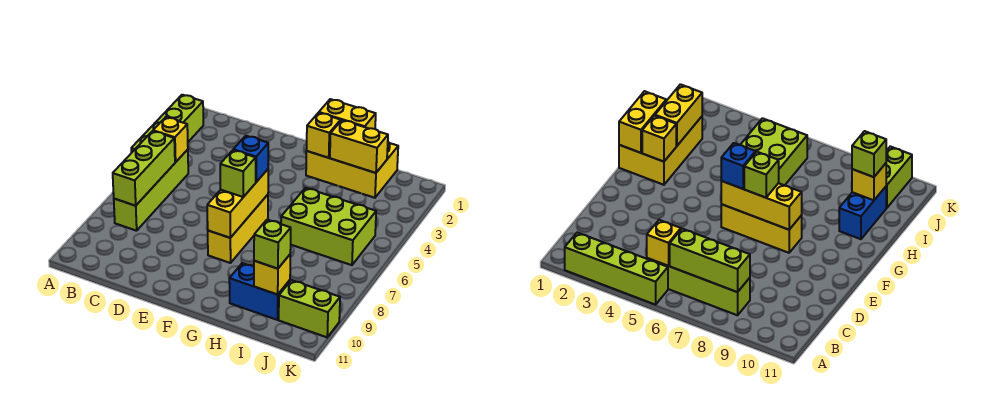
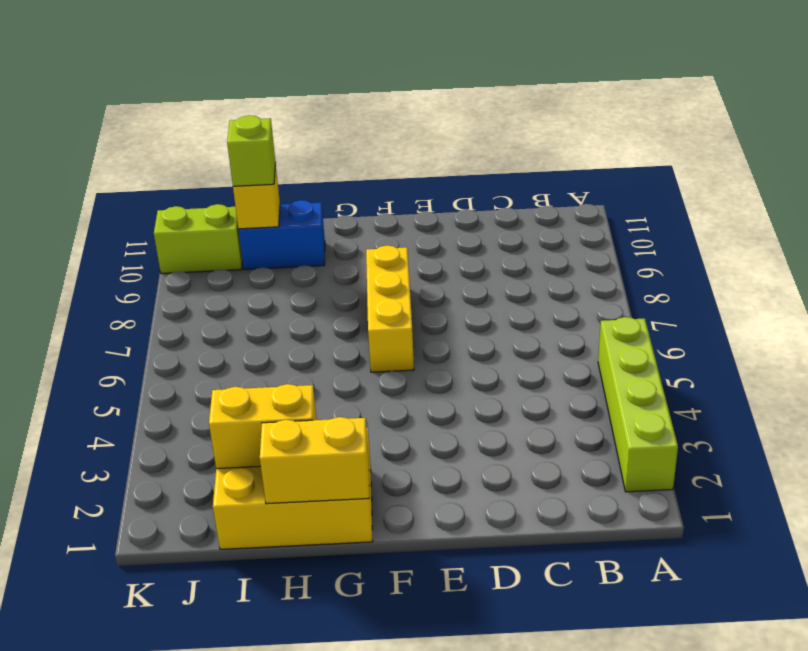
none -> lime brick B5:B8 level 1
none -> lime brick H5:J6 level 1
none -> yellow brick B5 level 2

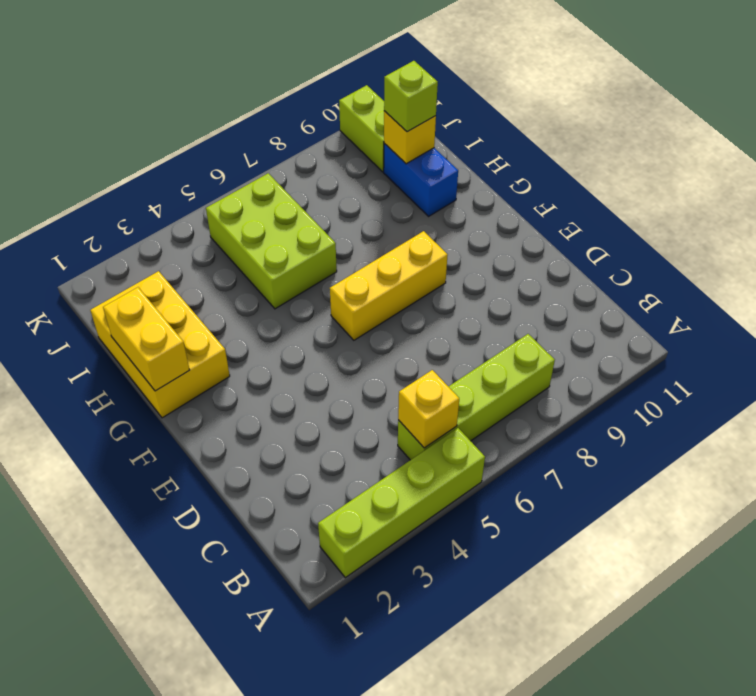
none -> lime brick B6:B8 level 2
none -> yellow brick F6:F8 level 2
none -> yellow brick G2 level 2

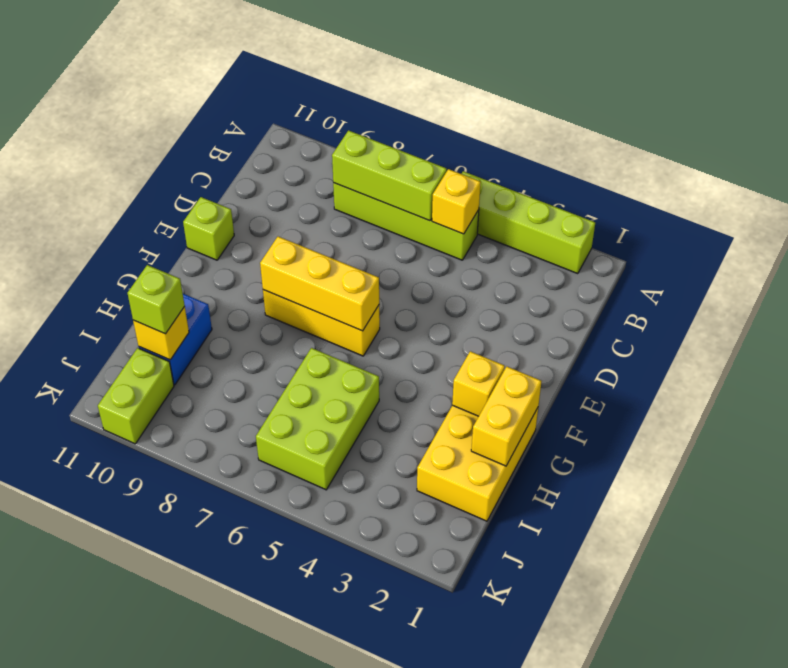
lime brick E11 level 1 -> lime brick F7 level 3
none -> yellow brick H2:I2 level 2
none -> blue brick F6 level 3

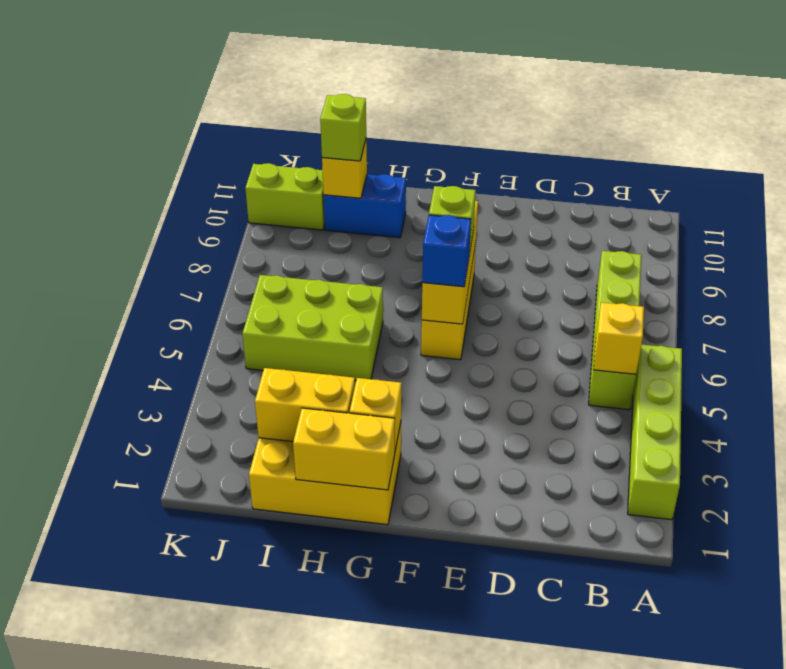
none -> lime brick B6:B8 level 2

